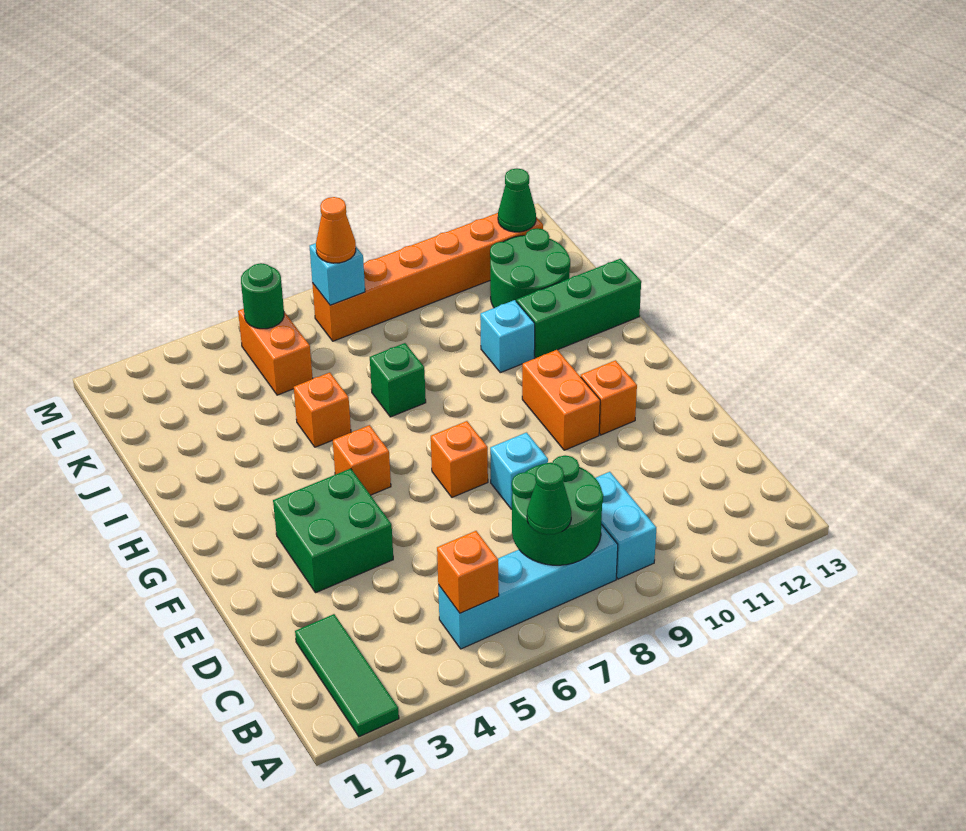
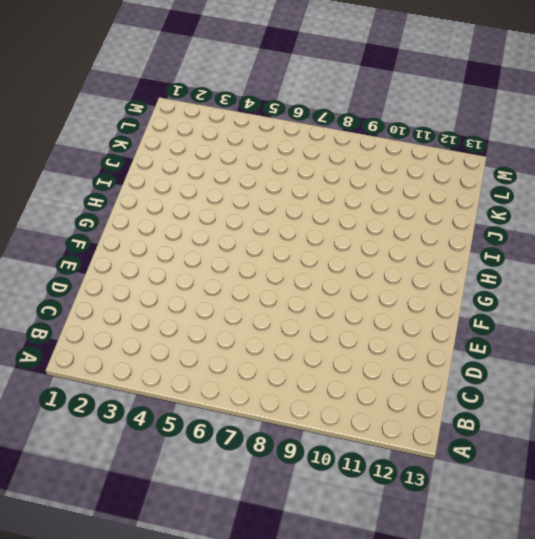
none -> green tile A2:C2 level 1
none -> cyan brick B5:B8 level 1
none -> cyan brick B9:C9 level 1

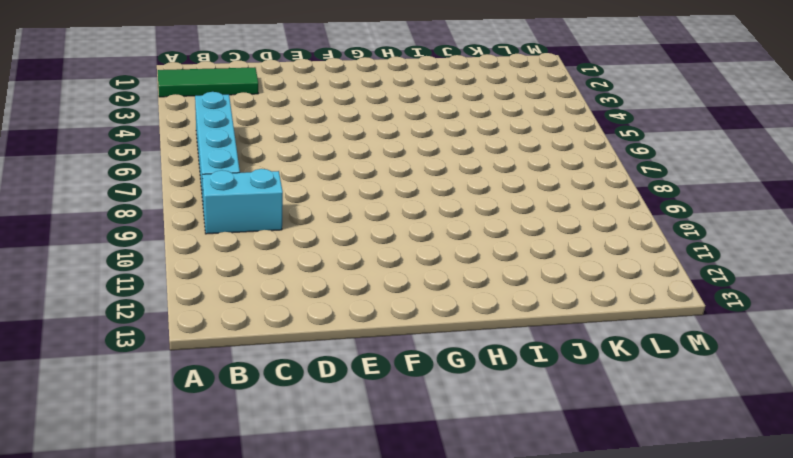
none -> green brick E3:F4 level 1
none -> cyan brick E8 level 1
none -> orange brick F7 level 1

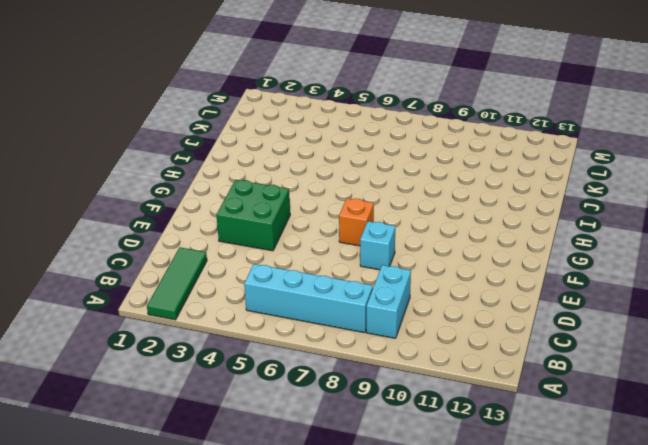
none -> orange brick F10:G10 level 1
none -> orange brick F11 level 1
none -> orange brick G5 level 1

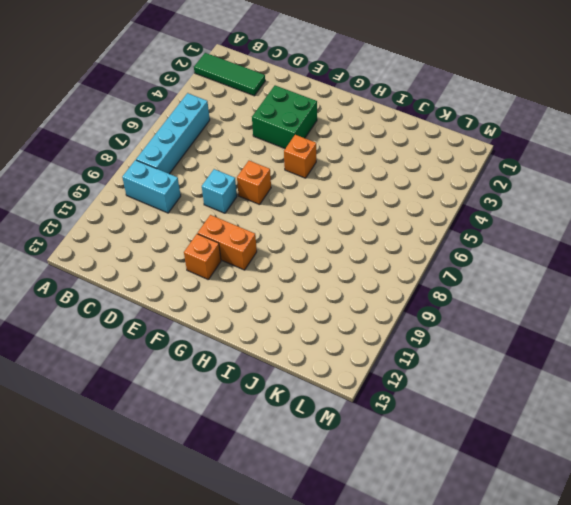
none -> orange brick I5 level 1
none -> green brick I7 level 1
none -> cyan brick I10 level 1

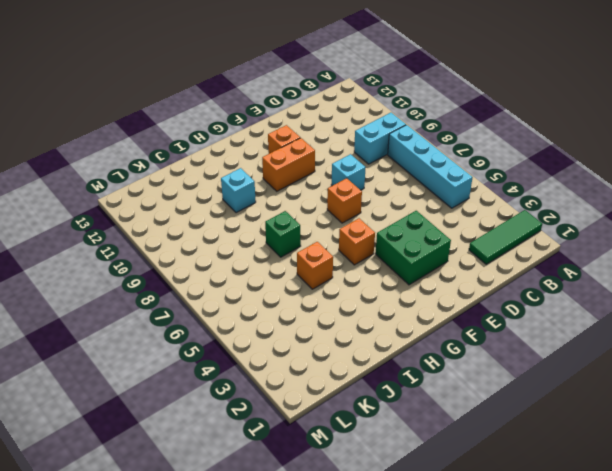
none -> green brick I11:I13 level 1
none -> green round brick J11:K12 level 1
none -> orange brick K5:L5 level 1

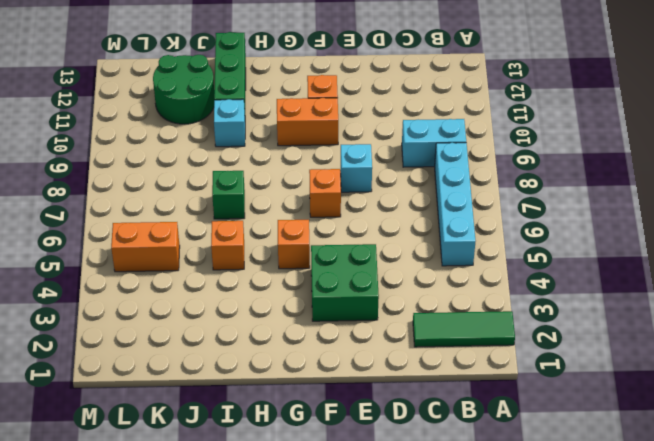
none -> orange brick L7:L12 level 1
none -> orange brick B5 level 2
none -> green round brick B7:C8 level 2

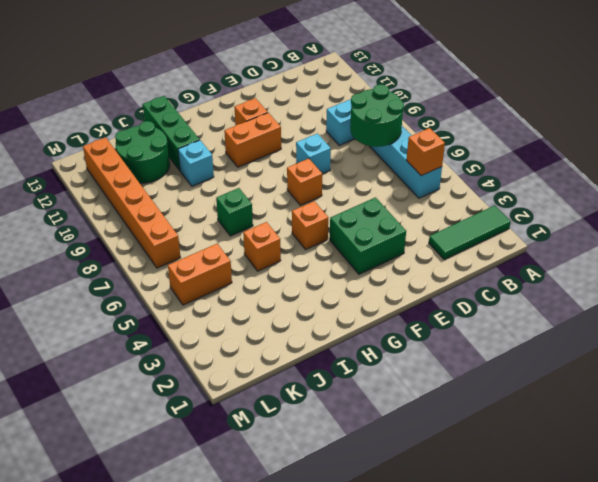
none -> green round brick L5 level 2
none -> cyan brick L7 level 2
none -> green cone L12 level 2

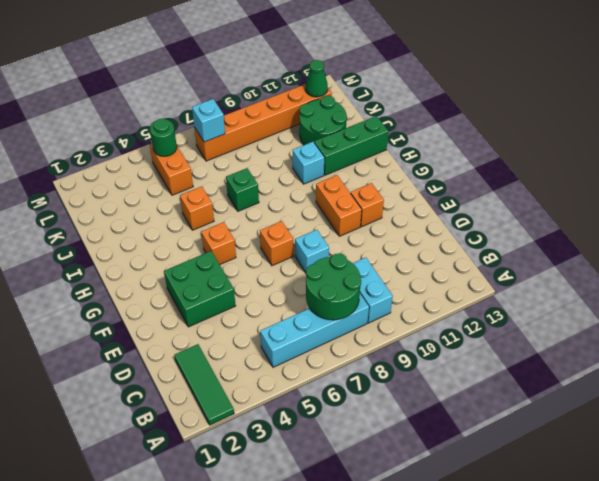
none -> orange brick B5 level 2
none -> green cone B7 level 3
none -> orange cone L7 level 3

